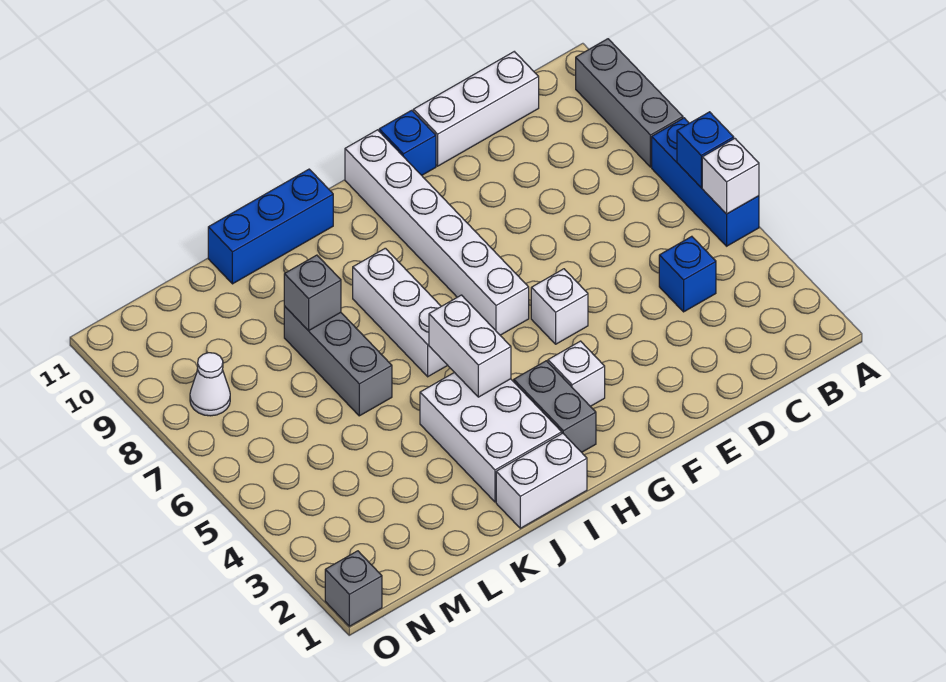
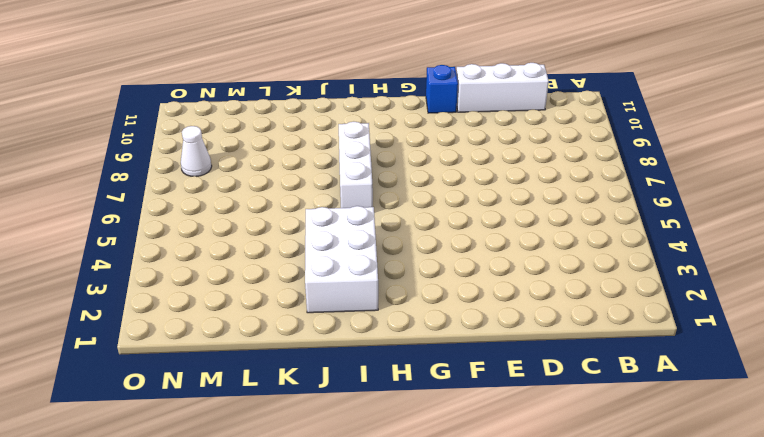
none -> blue brick A5:A7 level 1
none -> grey brick A8:A10 level 1
none -> blue brick C4 level 1

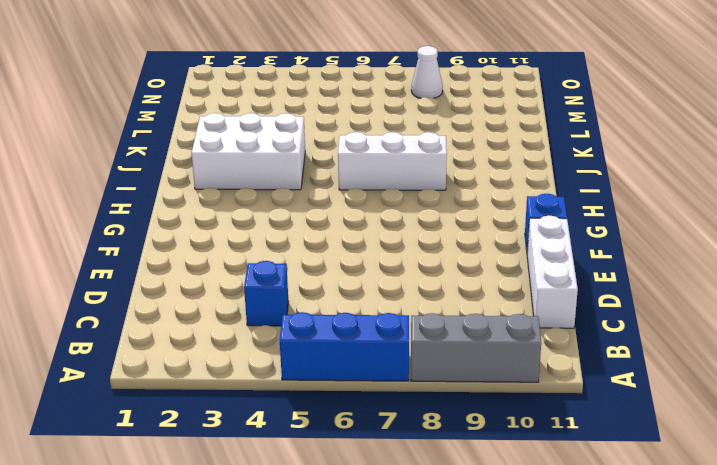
none -> white brick F5 level 1
none -> white brick G3 level 1
none -> white brick G6:G11 level 1

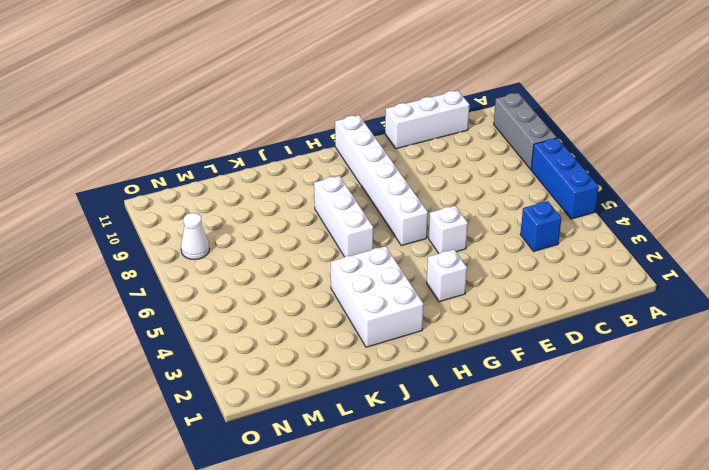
none -> blue brick F11 level 1
none -> grey brick H2:H3 level 1
none -> white brick I1:J1 level 1

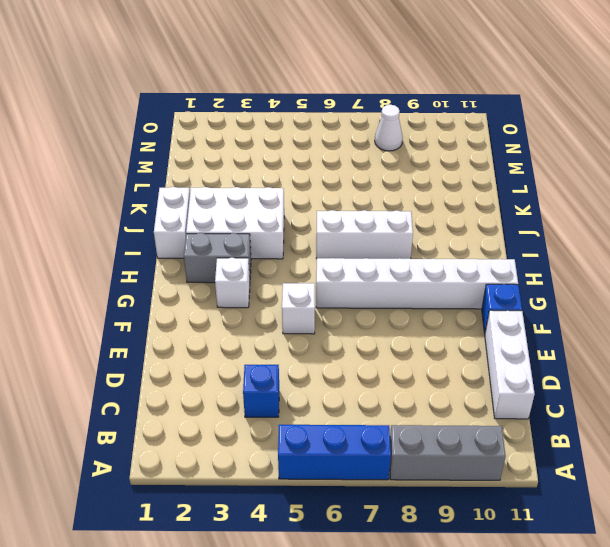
none -> blue brick I11:K11 level 1
none -> grey brick K6:K8 level 1
none -> grey brick O1 level 1

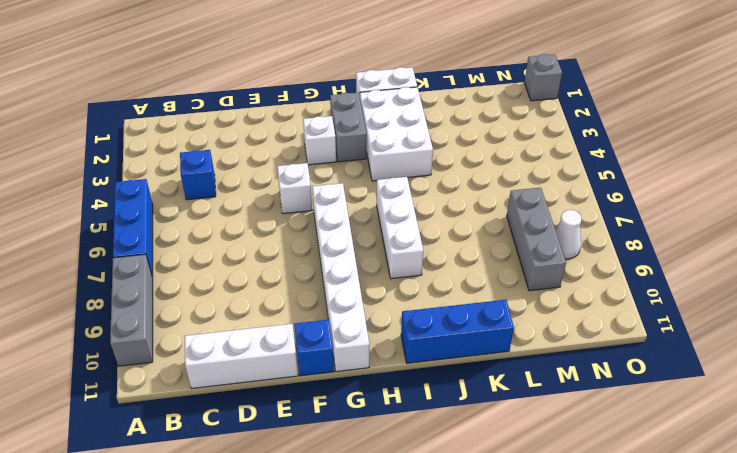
grey brick M7:M9 level 1 -> grey brick K6:K8 level 1
none -> white brick A5 level 2
none -> blue brick A6 level 2
none -> white brick I4:I5 level 2

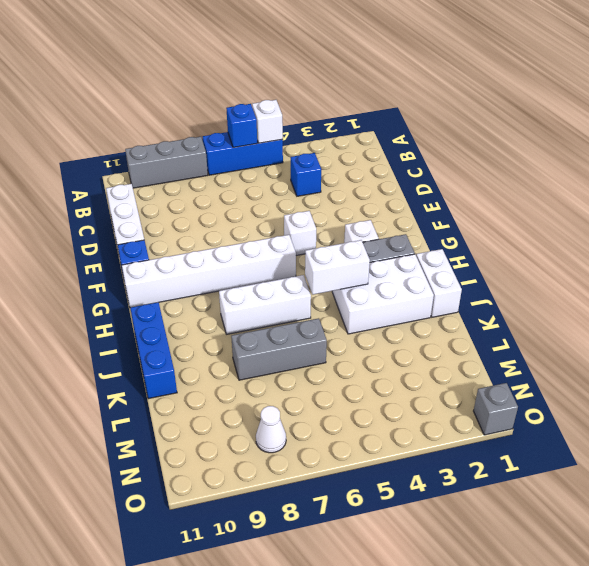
none -> grey brick K8 level 2

